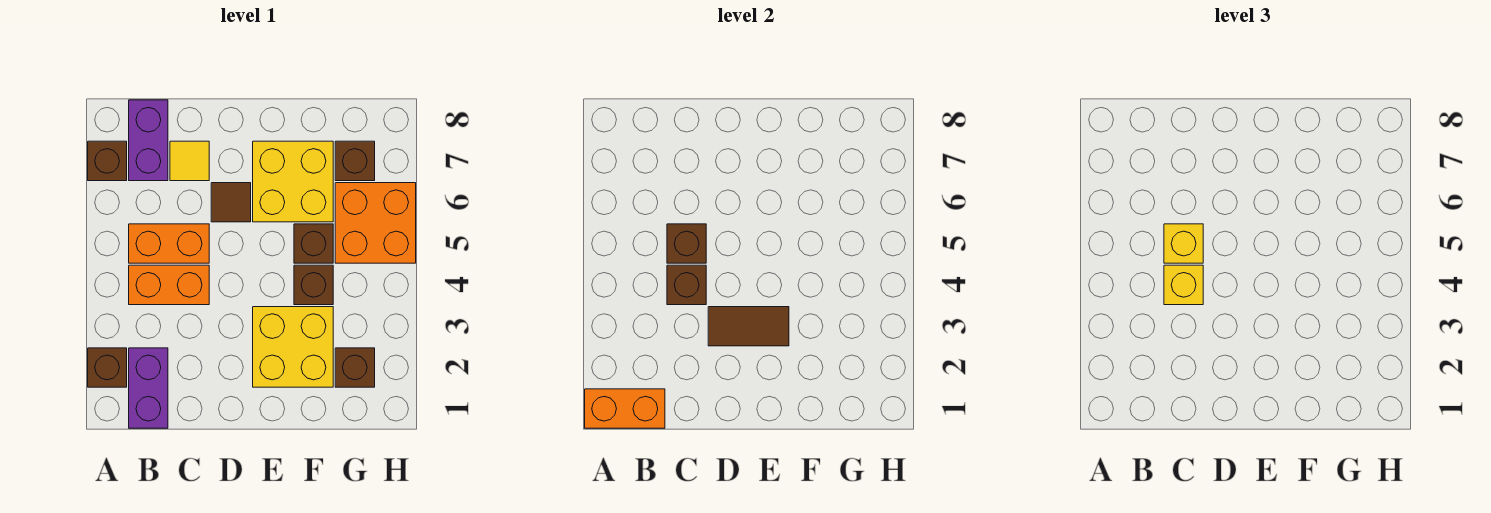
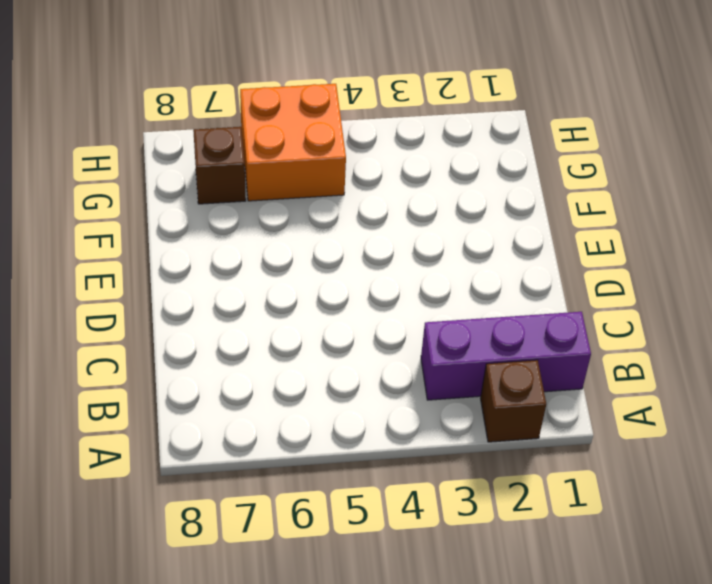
purple brick B1:B3 level 1 -> purple brick B1:B2 level 1
none -> brown brick A7 level 1
none -> orange brick B4:C4 level 1
none -> orange brick B5:C5 level 1

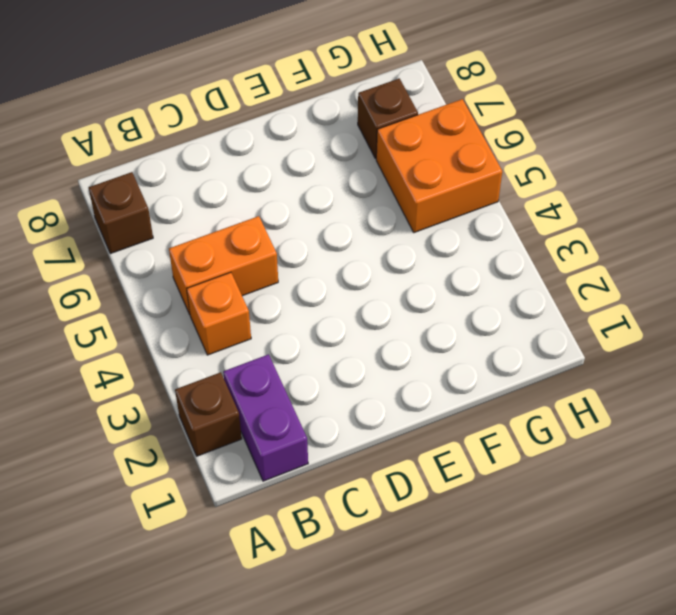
orange brick B4 level 1 -> orange brick B4:C4 level 1
none -> purple brick B7:B8 level 1
none -> yellow tile C7 level 1
none -> brown tile D6 level 1

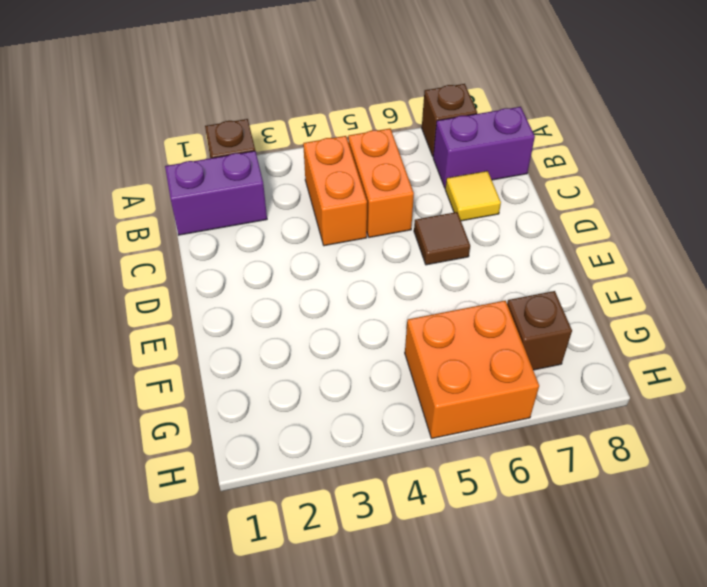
none -> yellow brick E2:F3 level 1
none -> yellow brick E6:F7 level 1
none -> brown brick F4 level 1

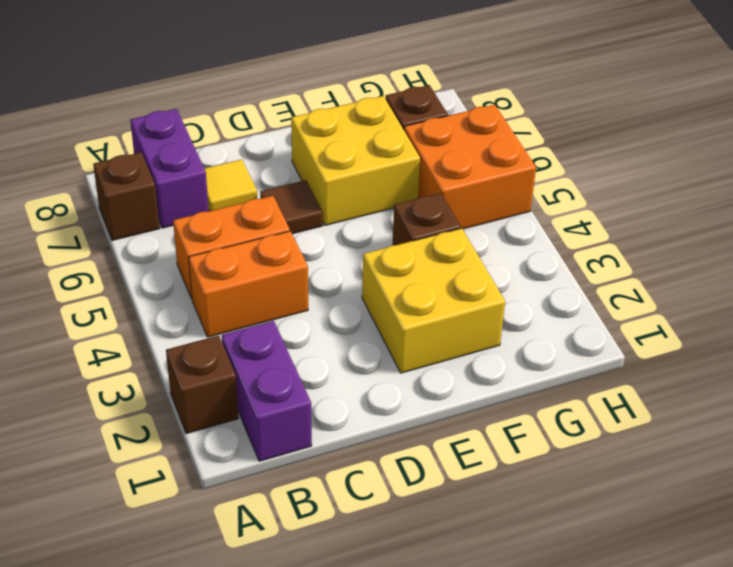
none -> brown brick F5 level 1
none -> brown brick G2 level 1
none -> orange brick A1:B1 level 2

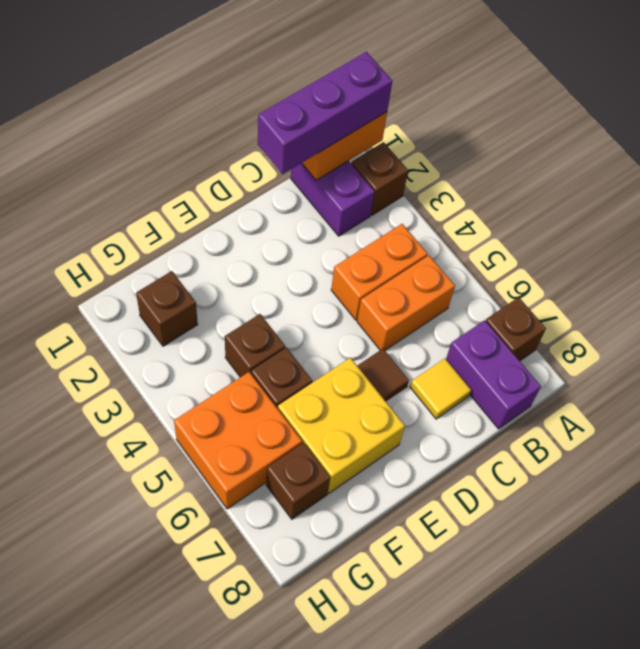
purple brick A1:C1 level 3 -> none
none -> yellow brick E2:F3 level 1
none -> brown brick C4 level 2
none -> brown brick C5 level 2

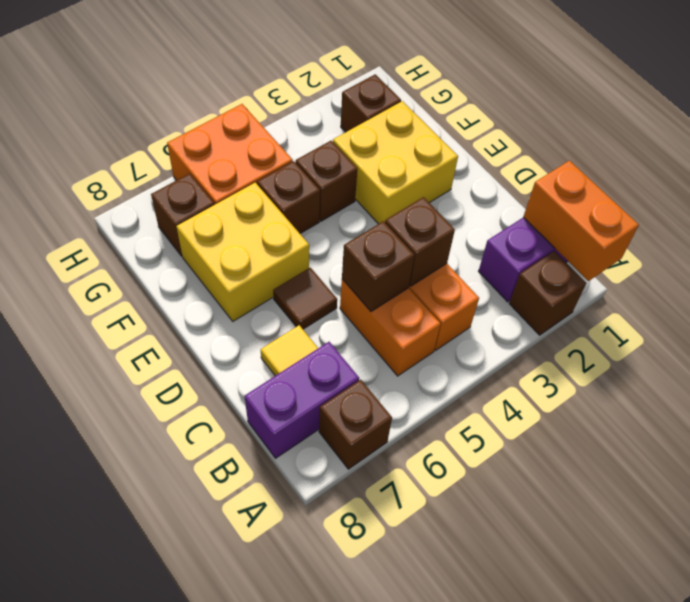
none -> brown tile D3:E3 level 2
none -> yellow brick C4 level 3
none -> yellow brick C5 level 3

